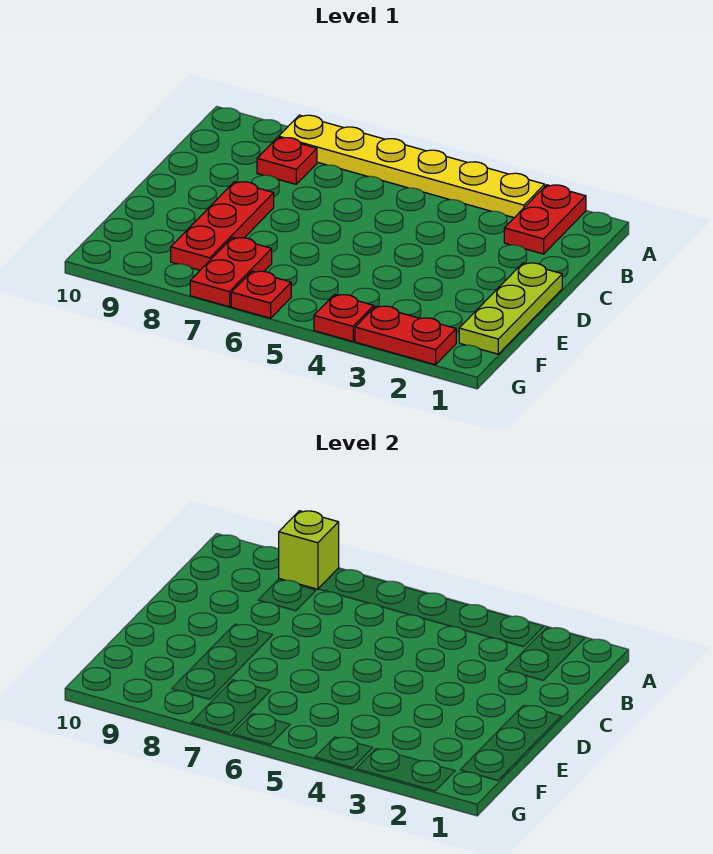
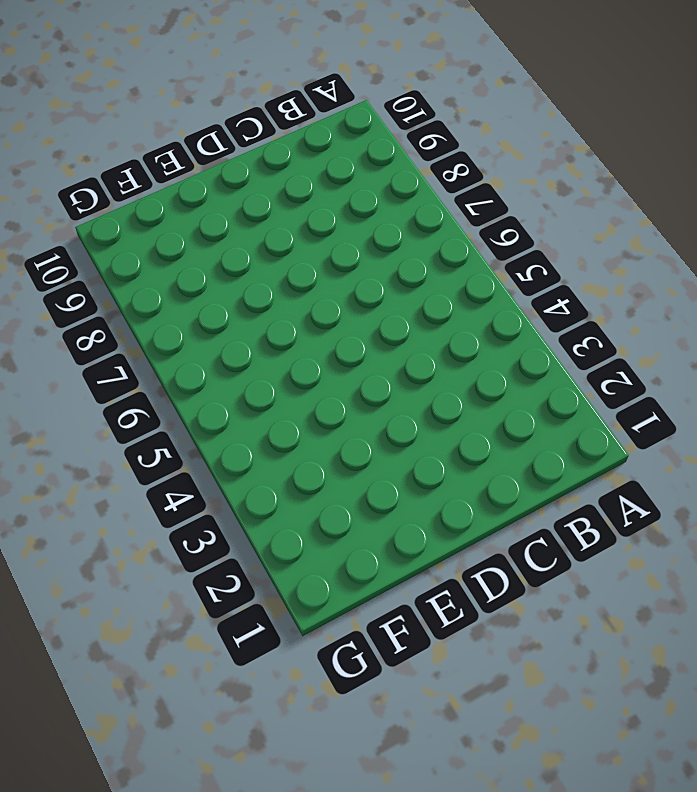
none -> red plate A2:B2 level 1
none -> yellow plate A3:A8 level 1

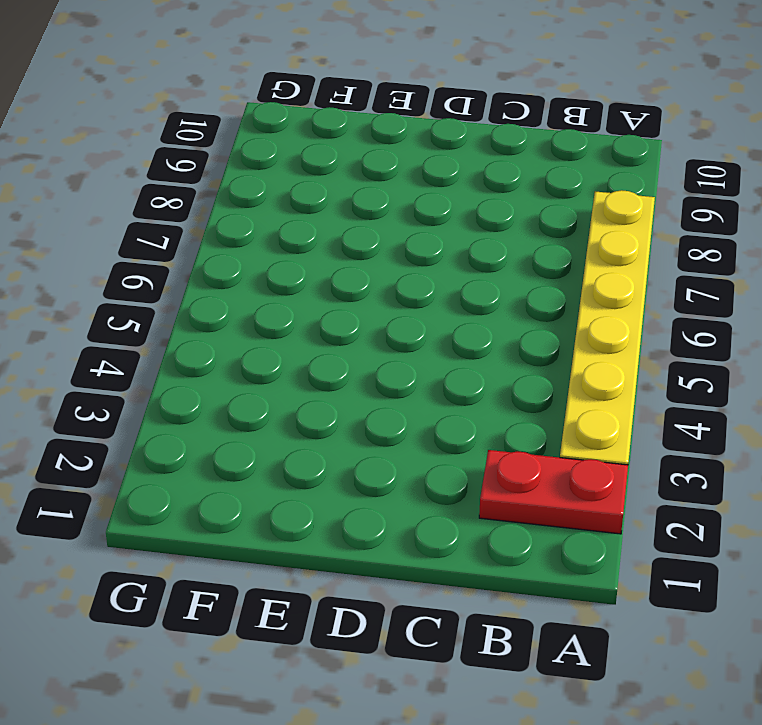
none -> red plate B8 level 1
none -> lime plate D1:F1 level 1

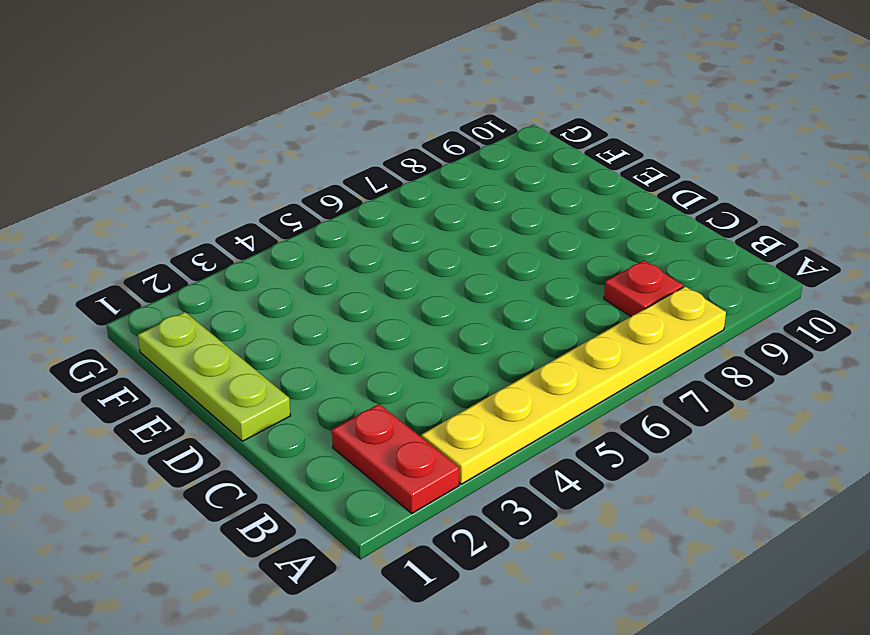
none -> red plate D8:F8 level 1
none -> red plate F7:G7 level 1

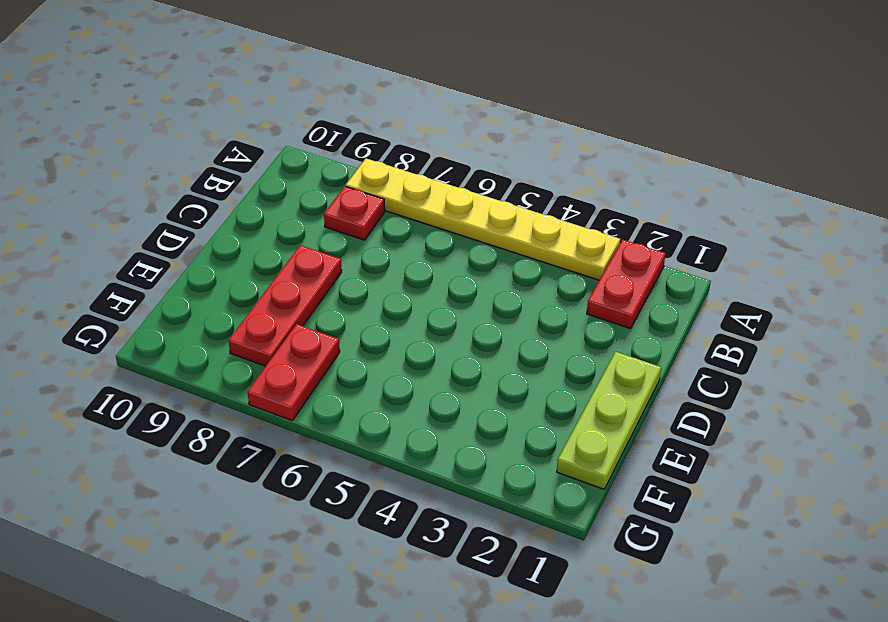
none -> red plate G2:G3 level 1
none -> red plate G4 level 1

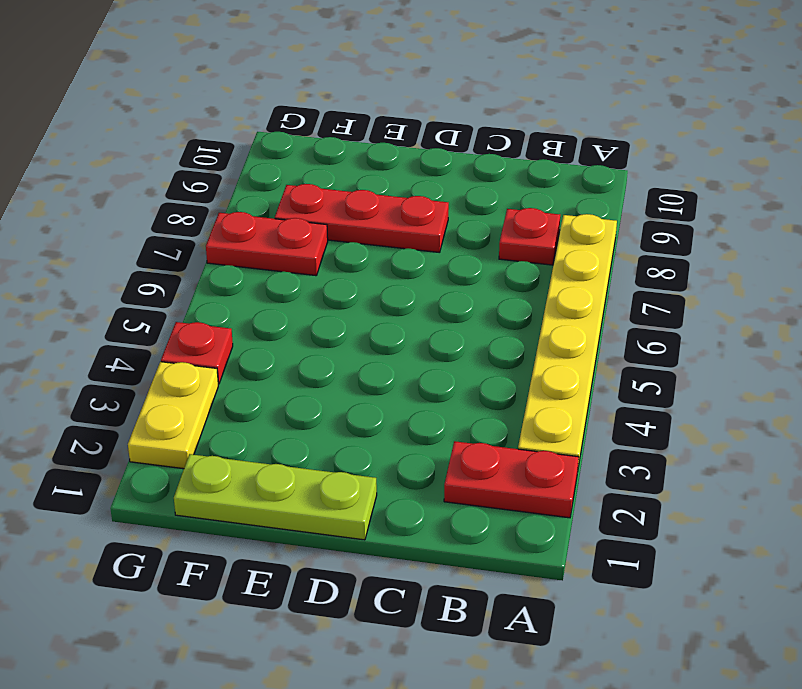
yellow plate G2:G3 level 1 -> red plate G2:G3 level 1
none -> red plate G6 level 1
none -> lime brick A8 level 2

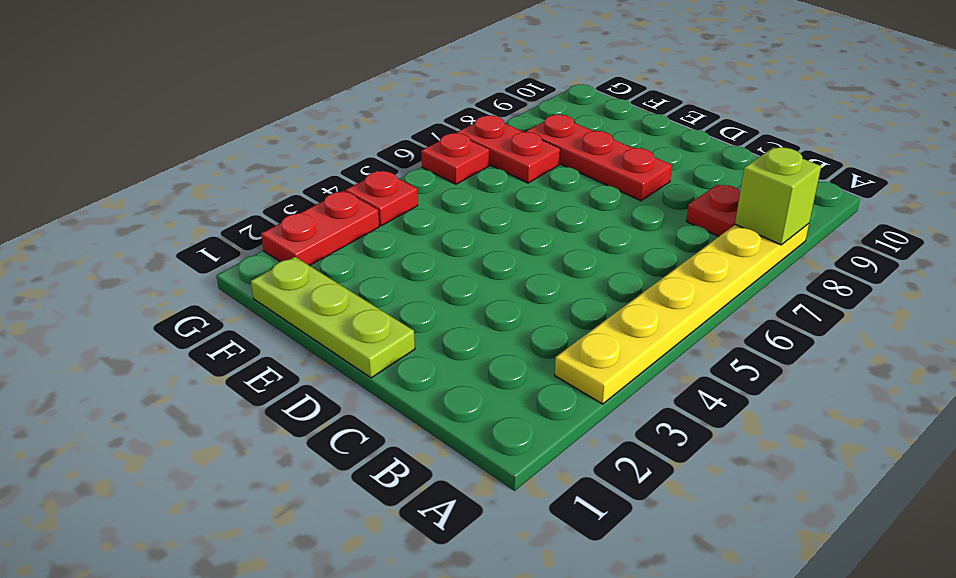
none -> red plate A2:B2 level 1

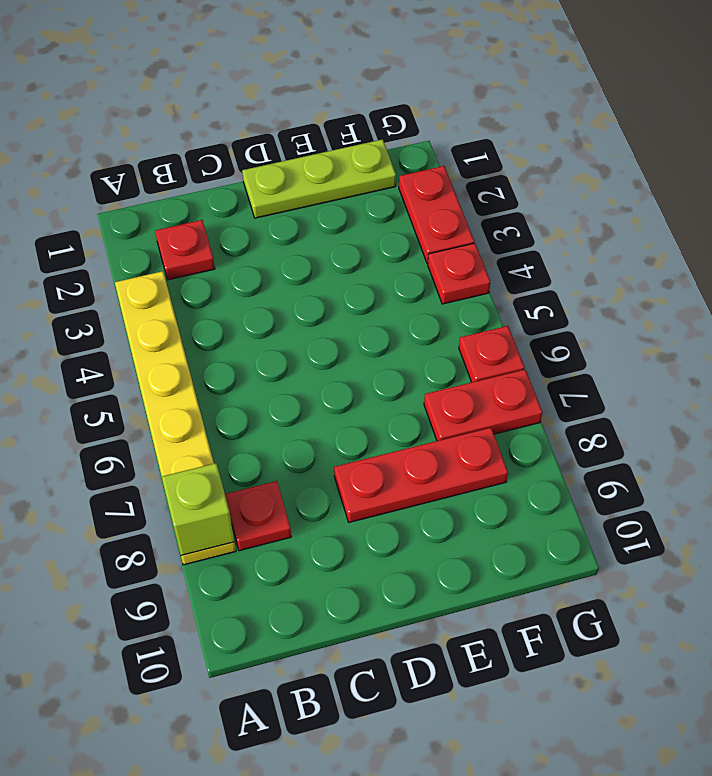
red plate B2 level 1 -> red plate A2:B2 level 1

